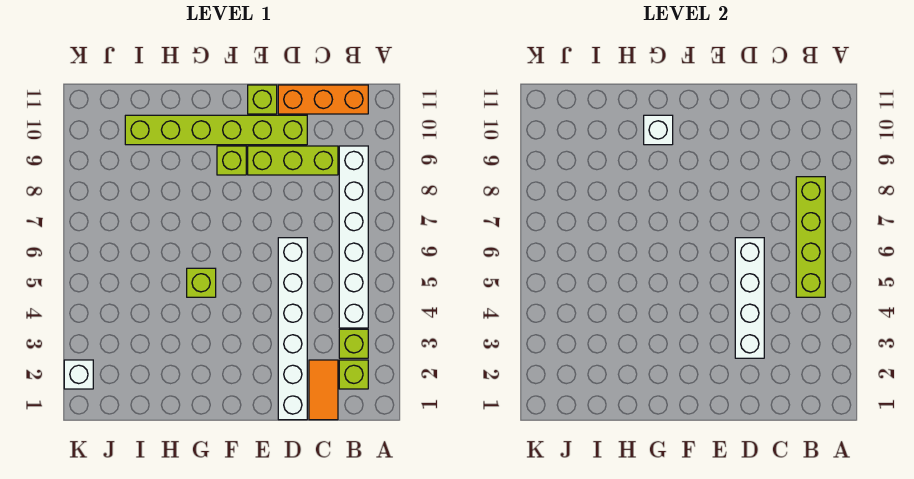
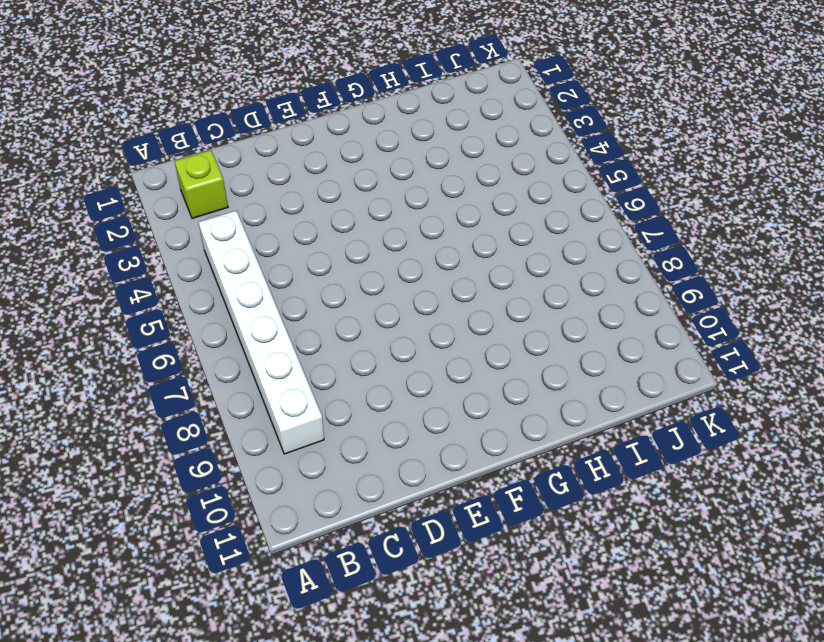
none -> lime brick B3 level 1
none -> orange brick B11:D11 level 1
none -> orange tile C1:C2 level 1

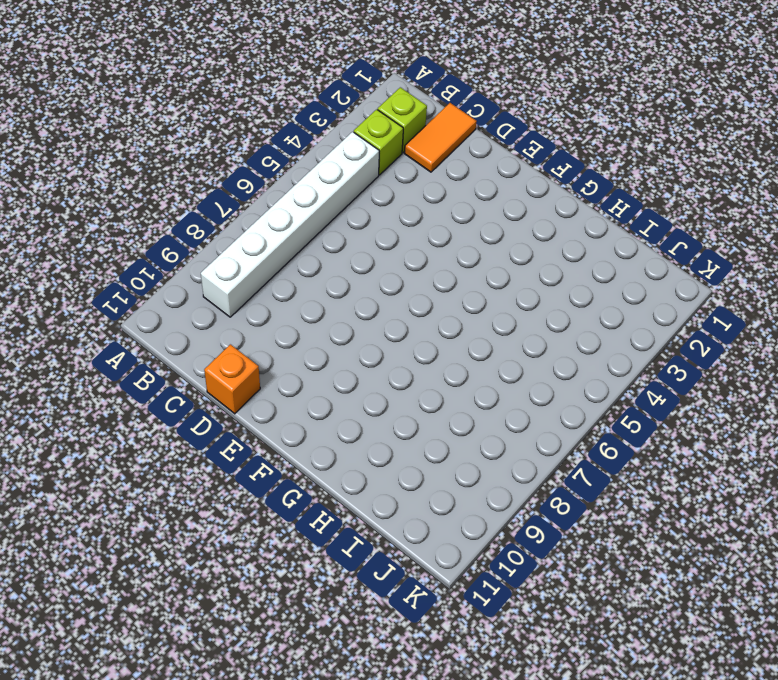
orange brick D11 level 1 -> orange brick B11:D11 level 1
none -> lime brick C9:E9 level 1
none -> white brick D1:D6 level 1
none -> lime brick D10:I10 level 1

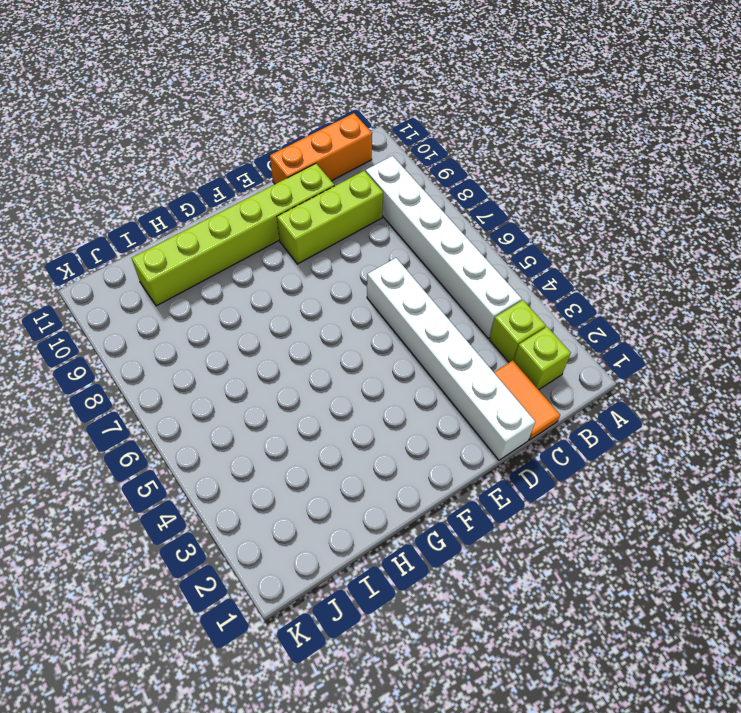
none -> lime brick E11 level 1
none -> lime brick F9 level 1
none -> lime brick G5 level 1

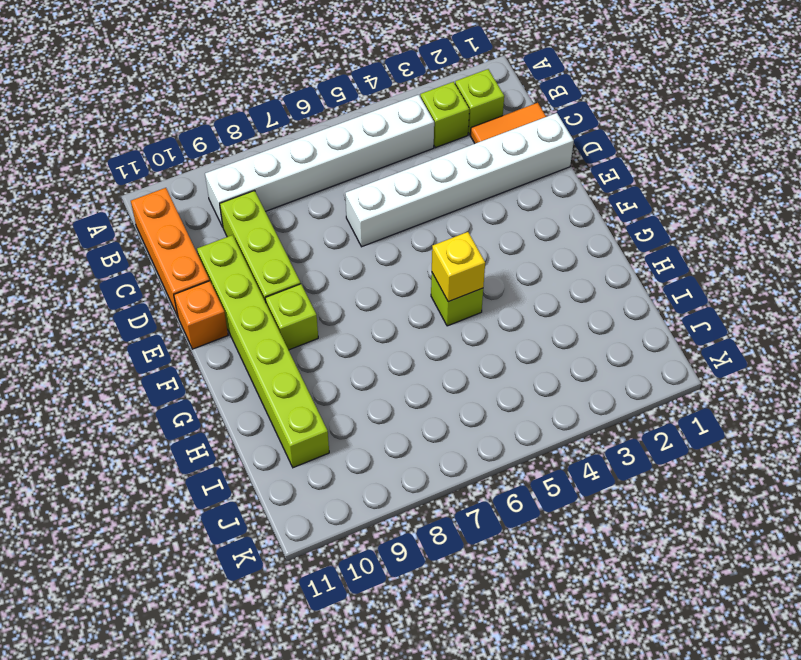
orange brick E11 level 1 -> lime brick E11 level 1
yellow brick G5 level 2 -> none
none -> white brick K2 level 1
none -> lime brick B5:B8 level 2
none -> white brick D3:D6 level 2

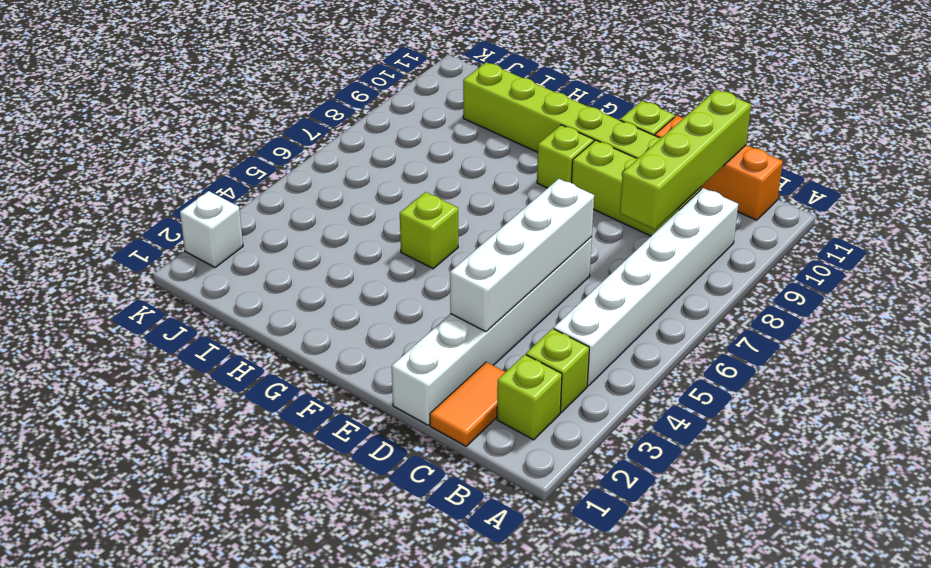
lime brick C8:C11 level 2 -> lime brick B5:B8 level 2
none -> white brick G10 level 2

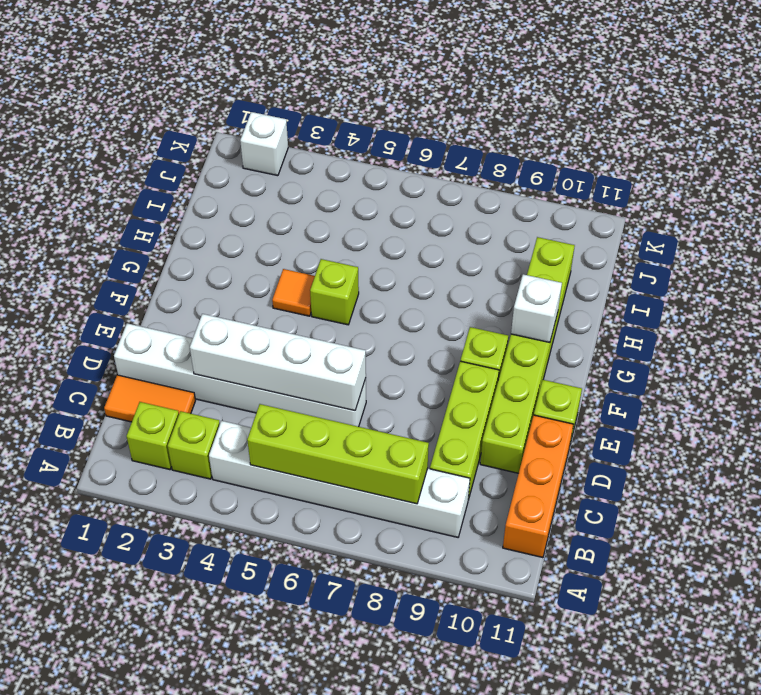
orange tile G4 level 1 -> none

